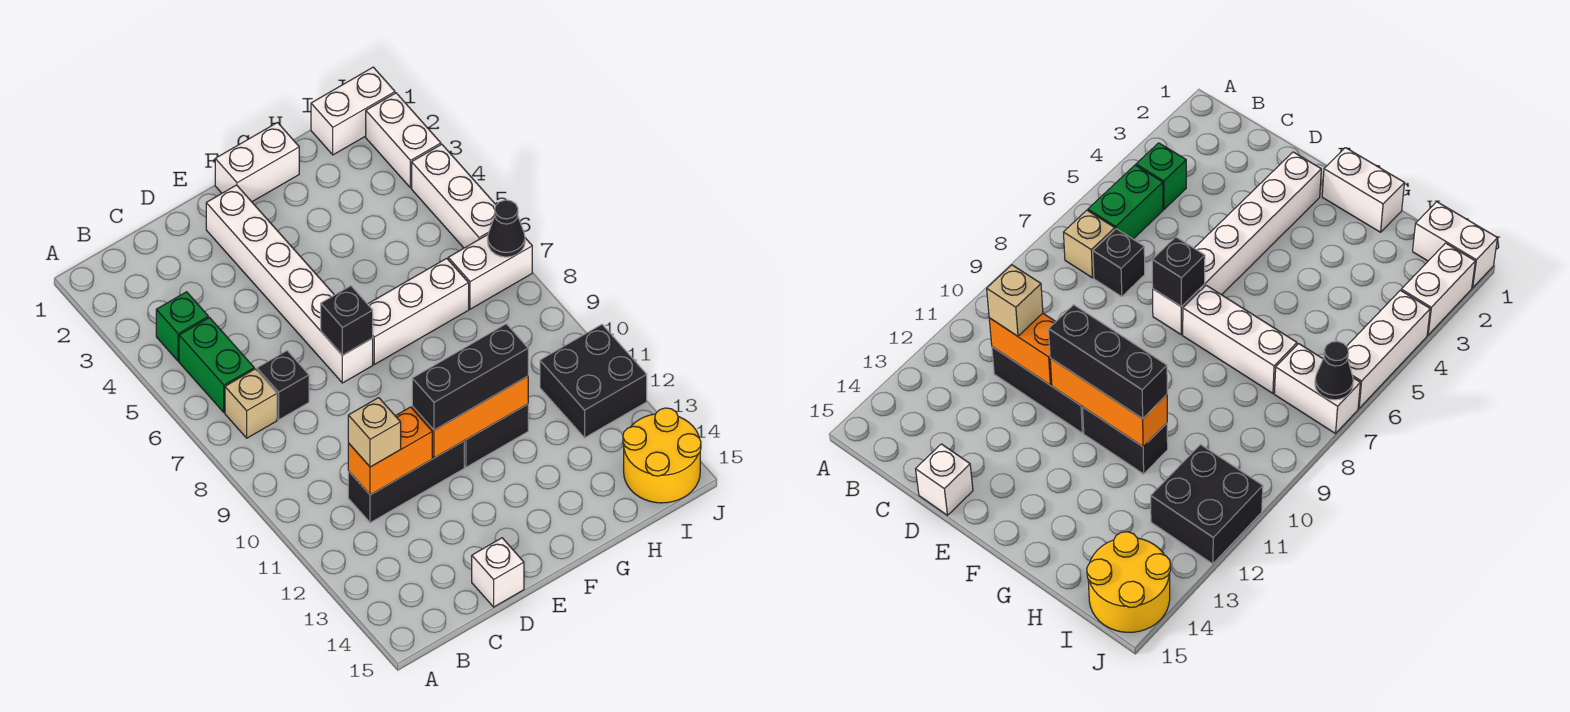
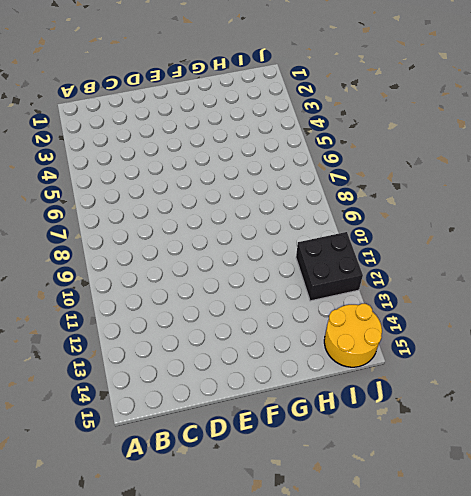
none -> green brick B4 level 1
none -> green brick B5:B6 level 1
none -> tan brick B7 level 1

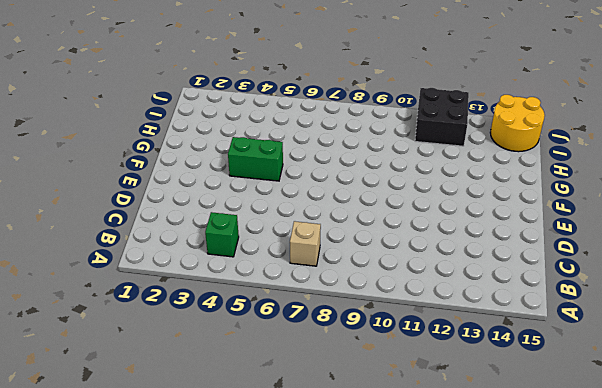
green brick F4:F5 level 1 -> green brick B5:B6 level 1
none -> black brick C7 level 1
none -> black brick C11:E11 level 1
none -> white brick D15 level 1

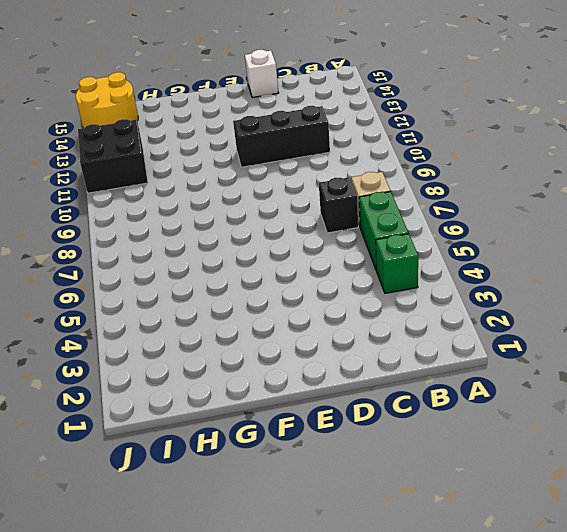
none -> white brick E2:E7 level 1
none -> white brick F1:G1 level 1
none -> white brick F7:H7 level 1

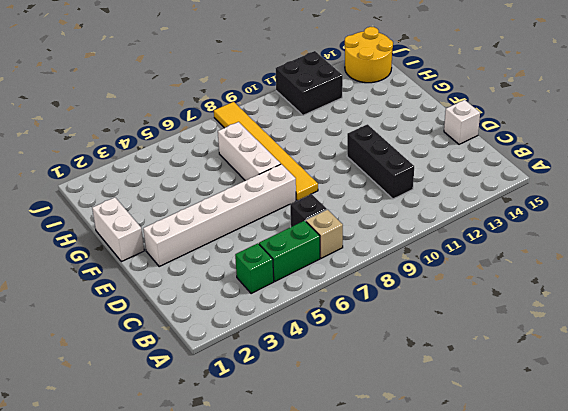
yellow tile E8:J8 level 1 -> none
none -> black brick F11:G11 level 1
none -> white brick I1:J1 level 1
none -> white brick I7:J7 level 1

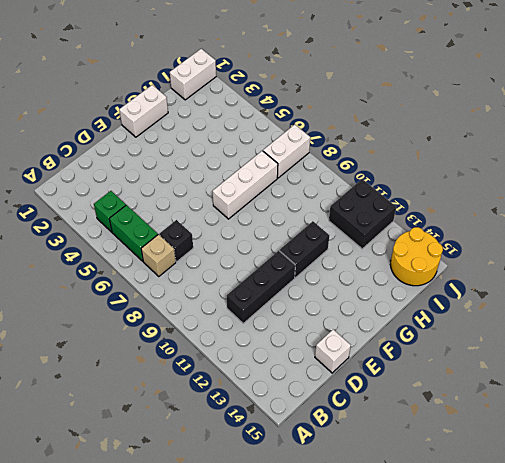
none -> white brick E2:E7 level 1
none -> white brick J2:J3 level 1
none -> white brick J4:J6 level 1

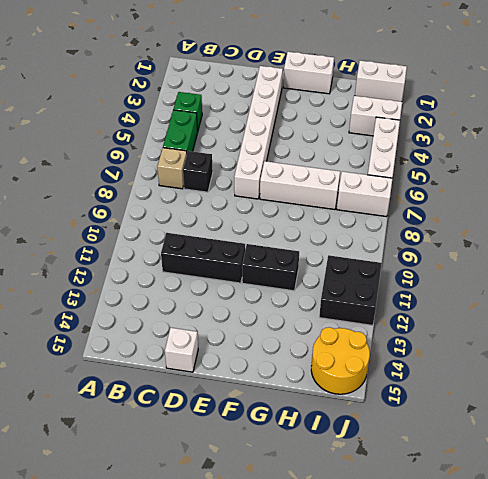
white brick I3:J3 level 1 -> white brick J2:J3 level 1
none -> orange brick C11:D11 level 2
none -> black brick E7 level 2
none -> orange brick E11:G11 level 2

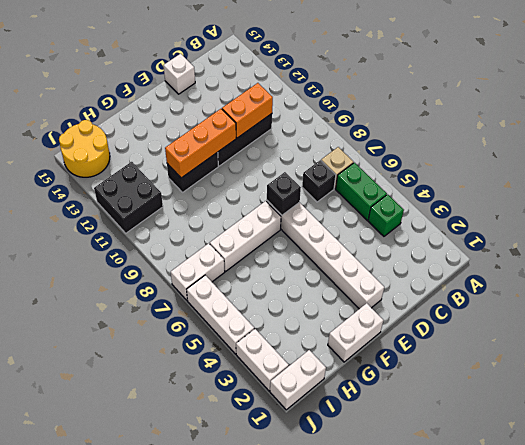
none -> black cone J7 level 2
none -> tan brick C11 level 3
none -> black brick E11:G11 level 3

